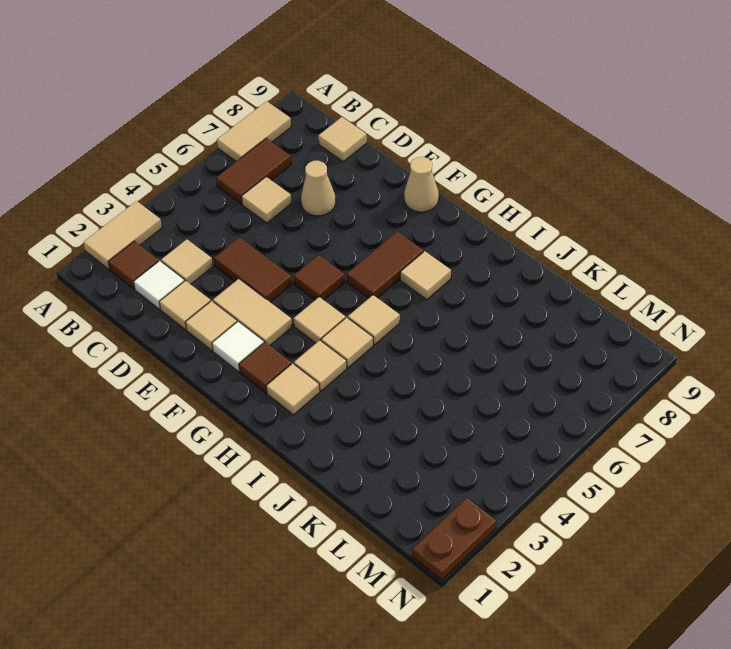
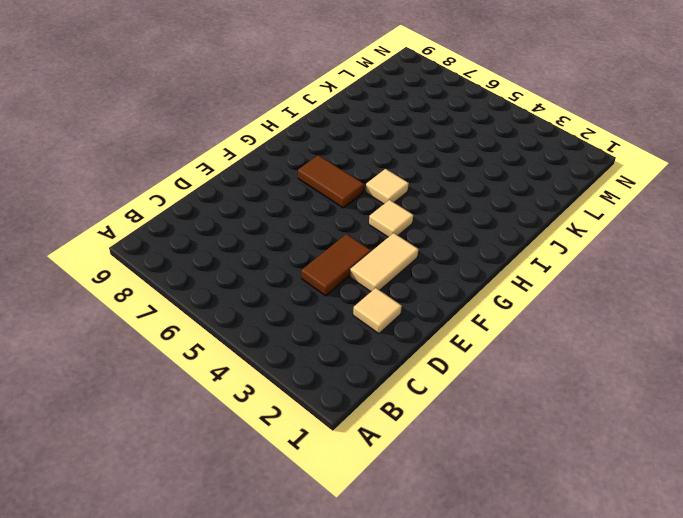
none -> tan tile A2:A3 level 1
none -> tan tile A7:A8 level 1
none -> brown tile B2 level 1

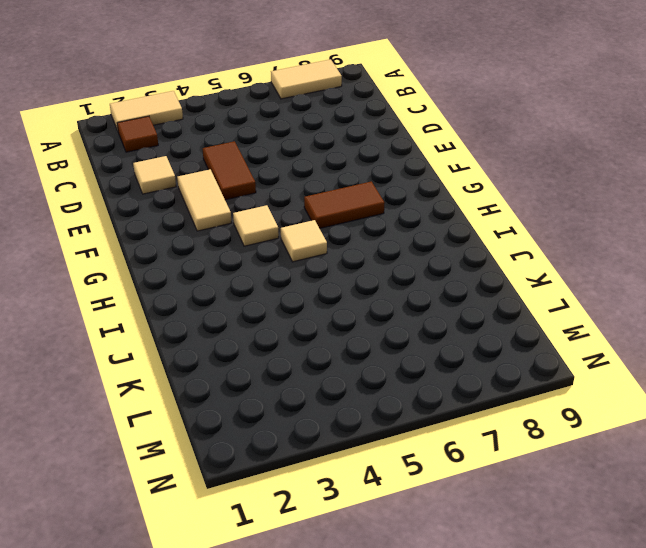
none -> brown tile B6:B7 level 1
none -> white tile C2 level 1
none -> tan tile C3 level 1

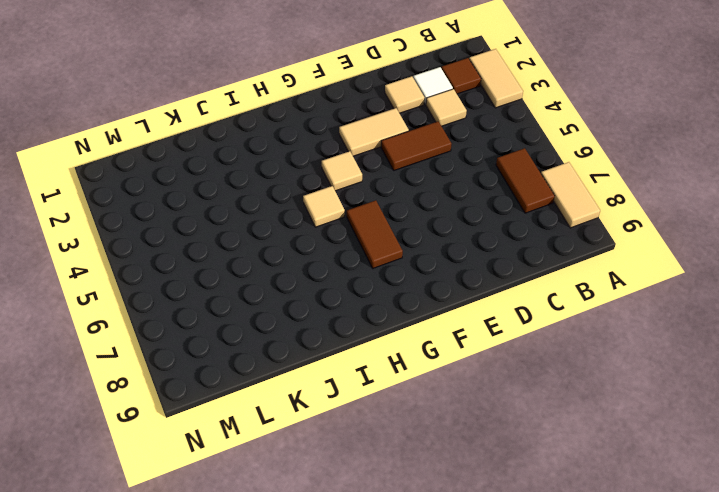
none -> tan tile C6 level 1
none -> tan tile C9 level 1
none -> tan cone D7 level 1

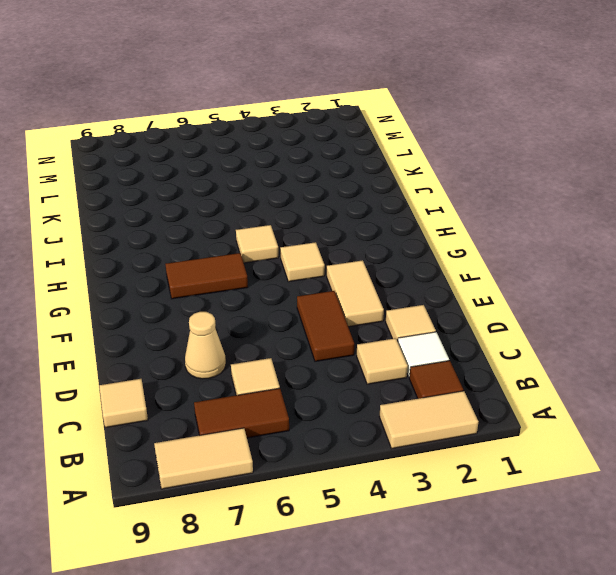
none -> tan tile E2 level 1
none -> white tile F2 level 1
none -> brown tile F5 level 1

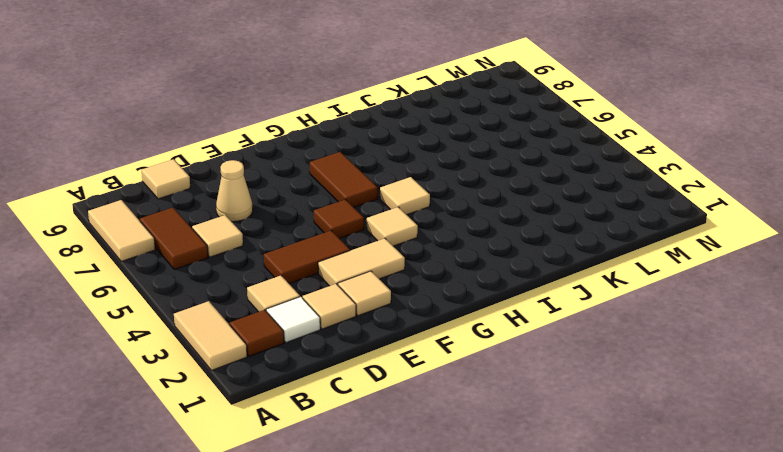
none -> white tile F2 level 1
none -> tan cone F9 level 1
none -> brown tile G2 level 1

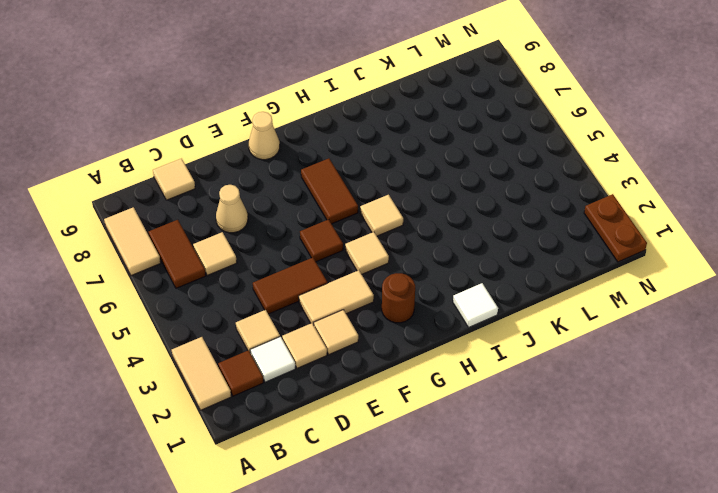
brown round brick G2 level 1 -> brown tile G2 level 1
white tile I1 level 1 -> white tile F2 level 1
none -> tan tile H2 level 1
none -> tan tile H3 level 1
none -> tan tile H4 level 1

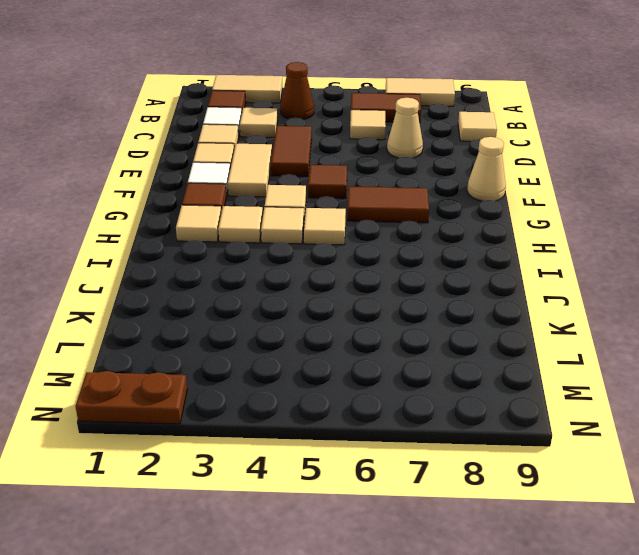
brown cone B4 level 1 -> none
none -> tan tile H7 level 1

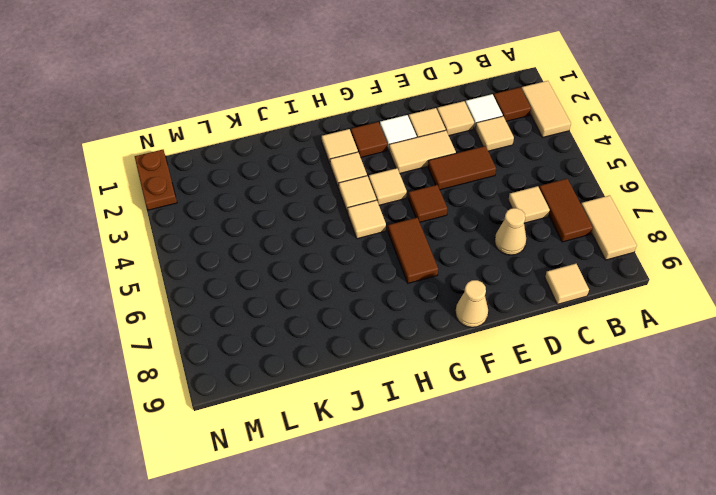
none -> tan tile H7 level 1

